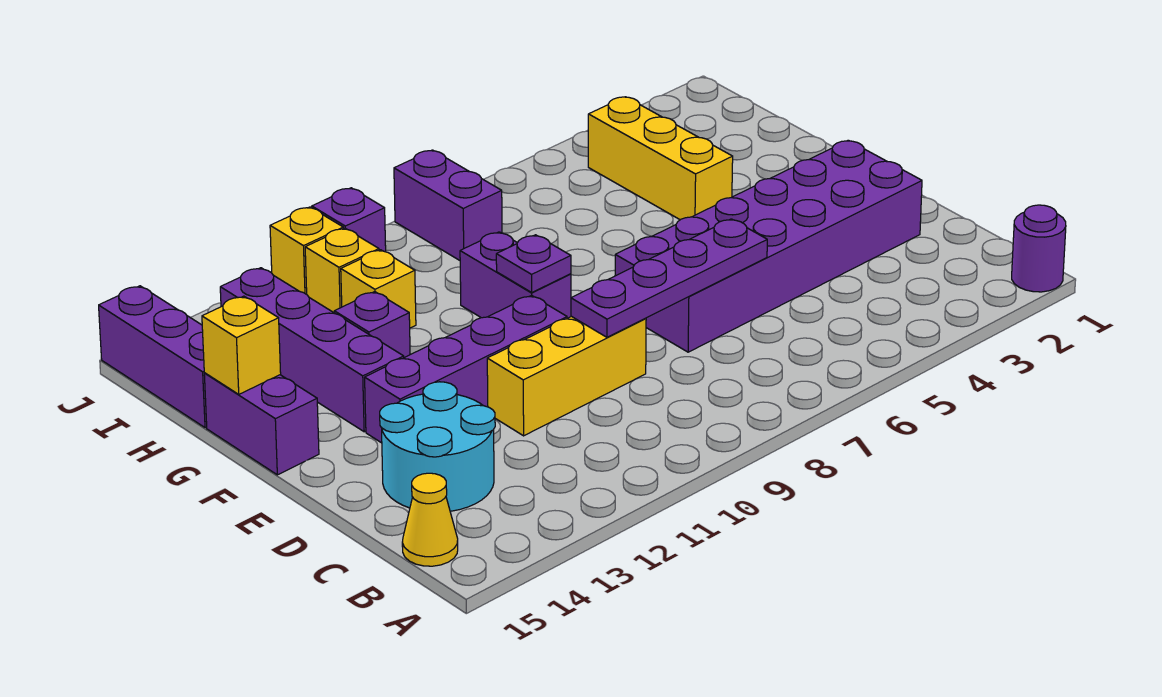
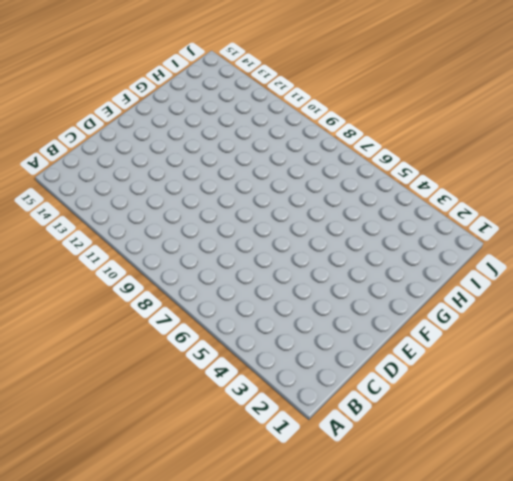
none -> purple round brick A1 level 1
none -> yellow cone B15 level 1
none -> cyan round brick C13:D14 level 1

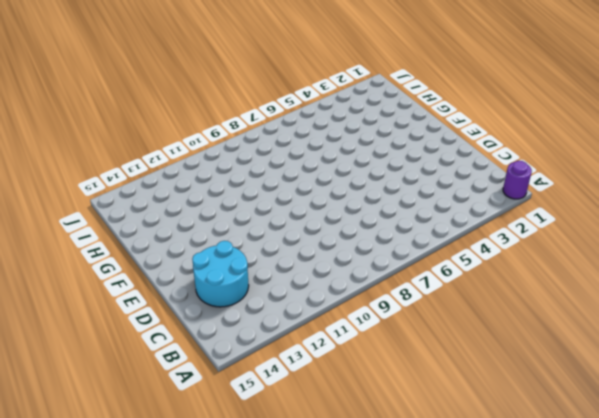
none -> yellow cone B15 level 1
none -> purple brick D2:E7 level 1
none -> yellow brick D9:D11 level 1

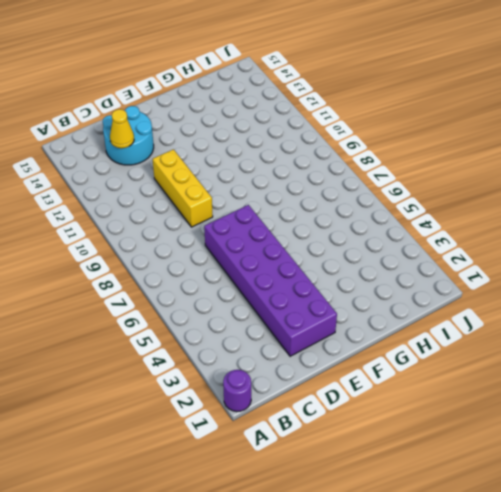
yellow cone C13 level 2 -> yellow cone B15 level 1
none -> purple brick E10:E13 level 1
none -> purple brick F9:G9 level 1
none -> purple brick F13:I13 level 1

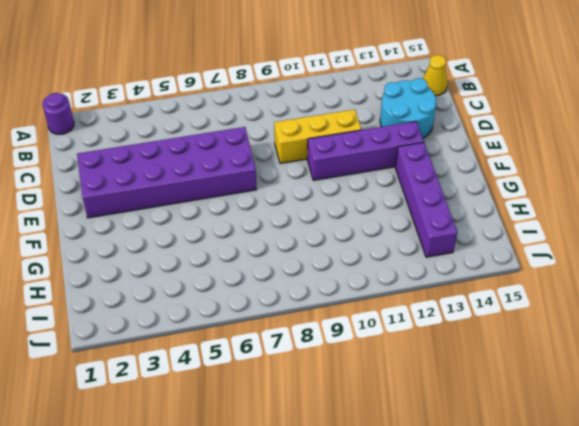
none -> purple brick F9:G9 level 1
none -> purple brick F15:G15 level 1
none -> yellow brick G4:I4 level 1

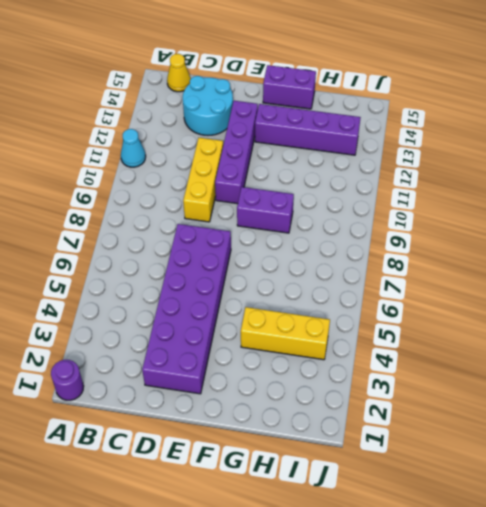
cyan cone A11 level 1 -> none
none -> purple brick G12 level 1
none -> yellow brick H11 level 1
none -> purple brick H15:J15 level 1

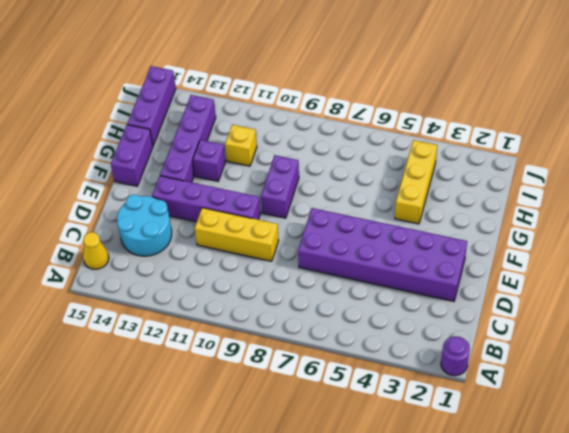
none -> purple brick I8:J8 level 1
none -> yellow brick I11 level 1
none -> purple brick J10 level 1

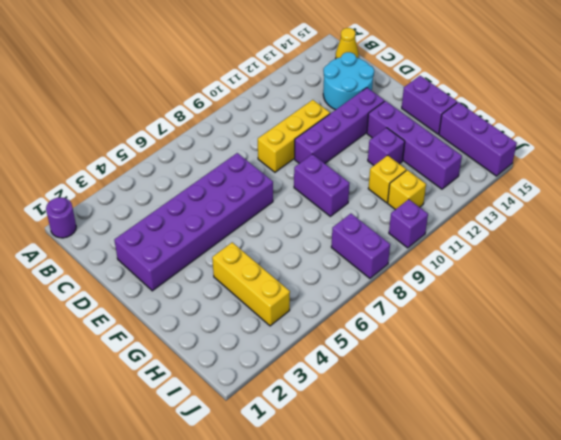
none -> yellow brick J11 level 1
none -> purple plate D6:D9 level 2
none -> purple plate F9 level 2

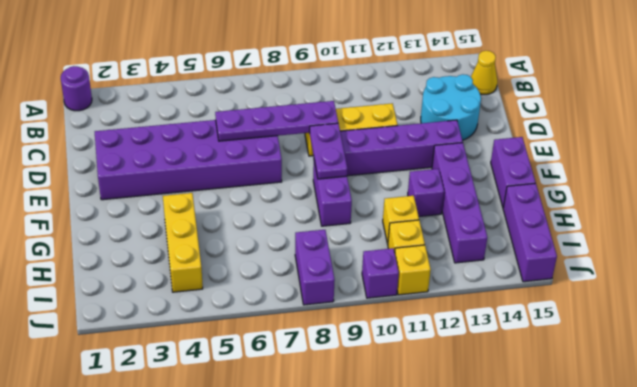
purple plate E9:F9 level 2 -> purple plate F9 level 2
none -> yellow brick G15 level 2

